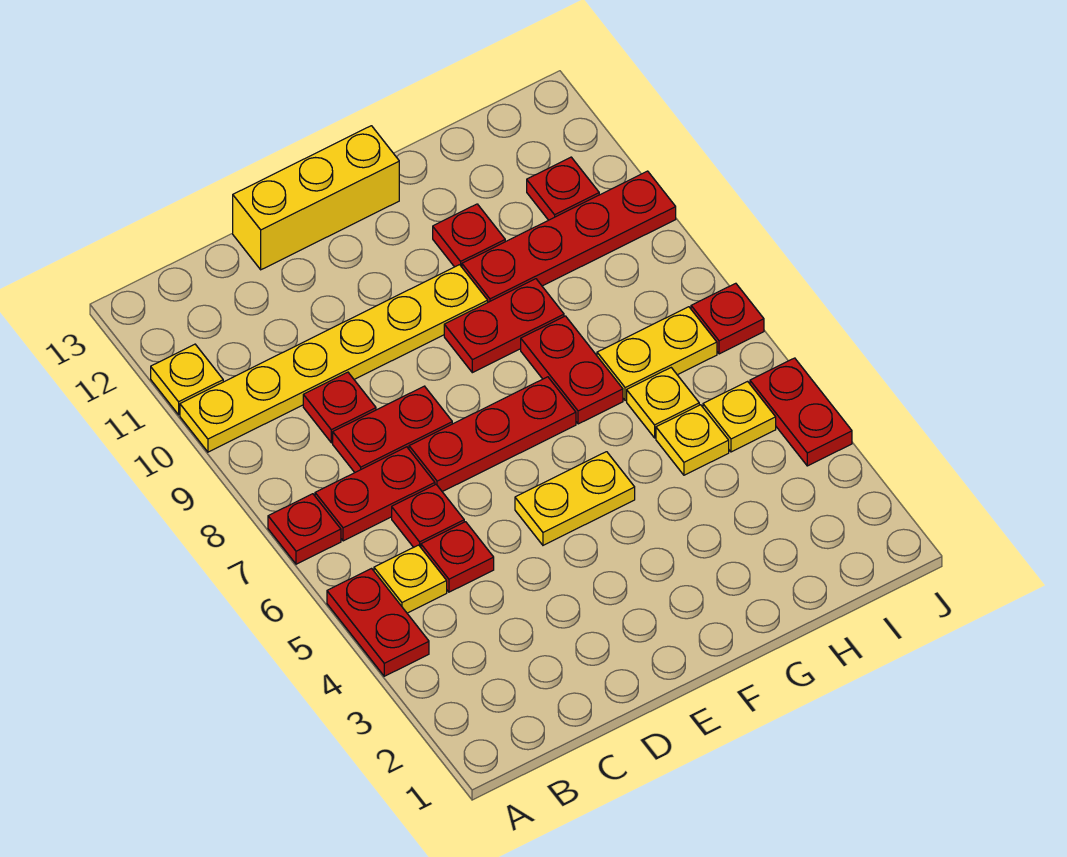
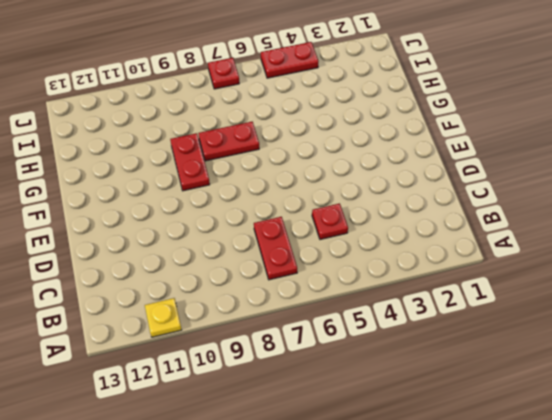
none -> red plate A4:A5 level 1
none -> red plate A7 level 1
none -> yellow plate A10:F10 level 1

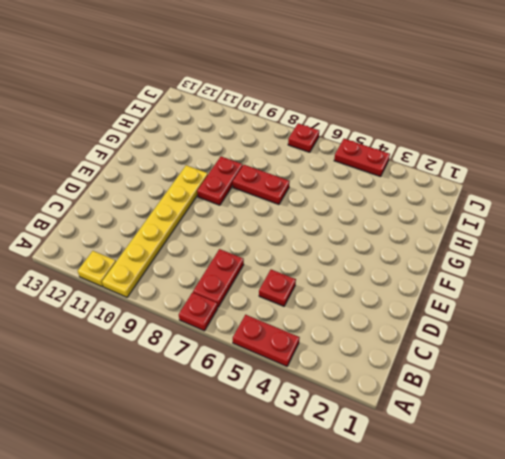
none -> yellow plate B5 level 1
none -> red plate C6 level 1
none -> red plate C8:D8 level 1

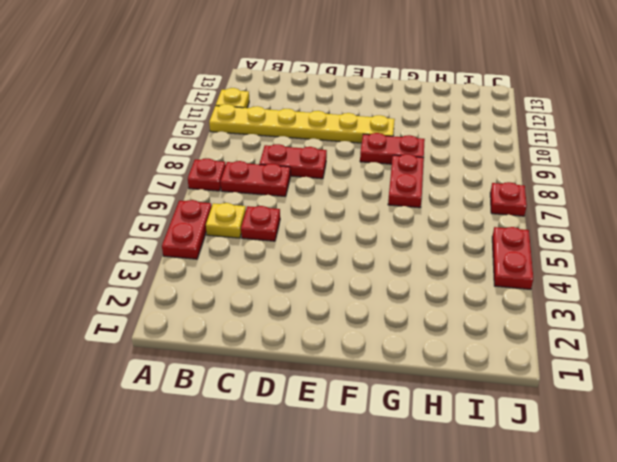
none -> red plate C6 level 1
none -> red plate C9 level 1
none -> red plate D7:F7 level 1

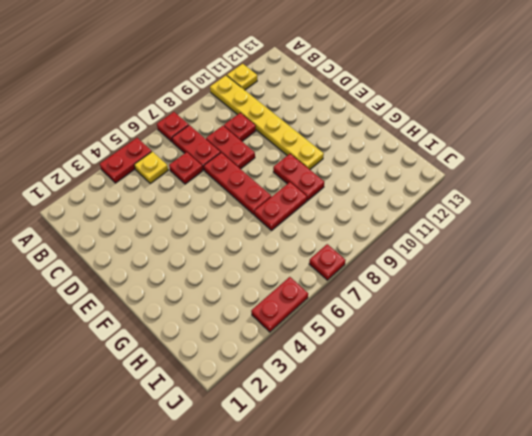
none -> red plate C5 level 1
none -> yellow brick D13:F13 level 1
none -> yellow plate E5:F5 level 1

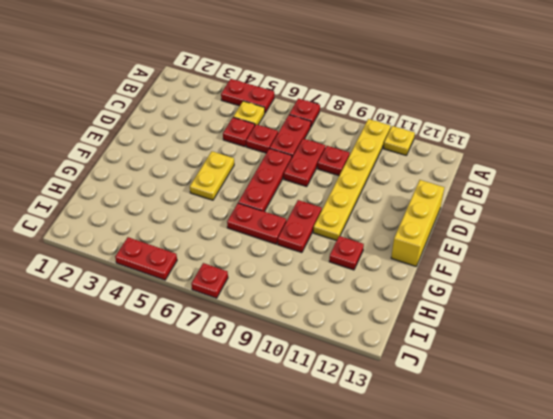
none -> red plate G10:J10 level 1
none -> yellow plate H5 level 1
none -> yellow plate H6 level 1

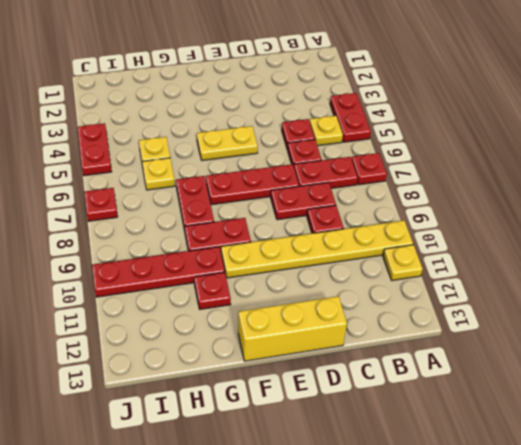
none -> yellow plate H7:I7 level 1
none -> yellow plate I5 level 1
none -> red plate I11 level 1

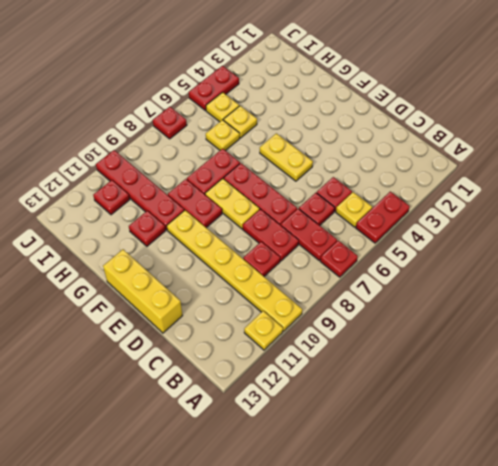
yellow plate E8:F8 level 1 -> yellow plate H7:I7 level 1

